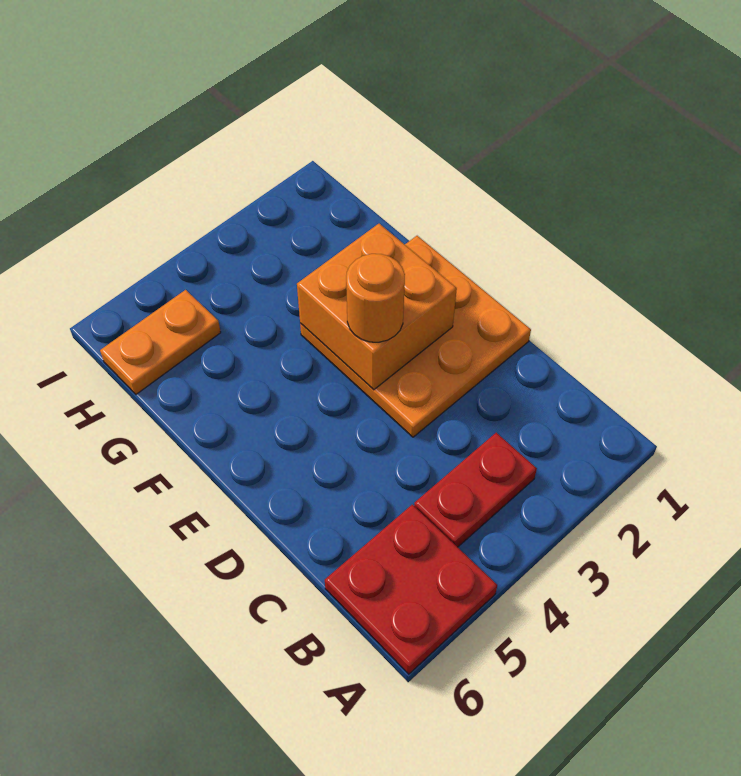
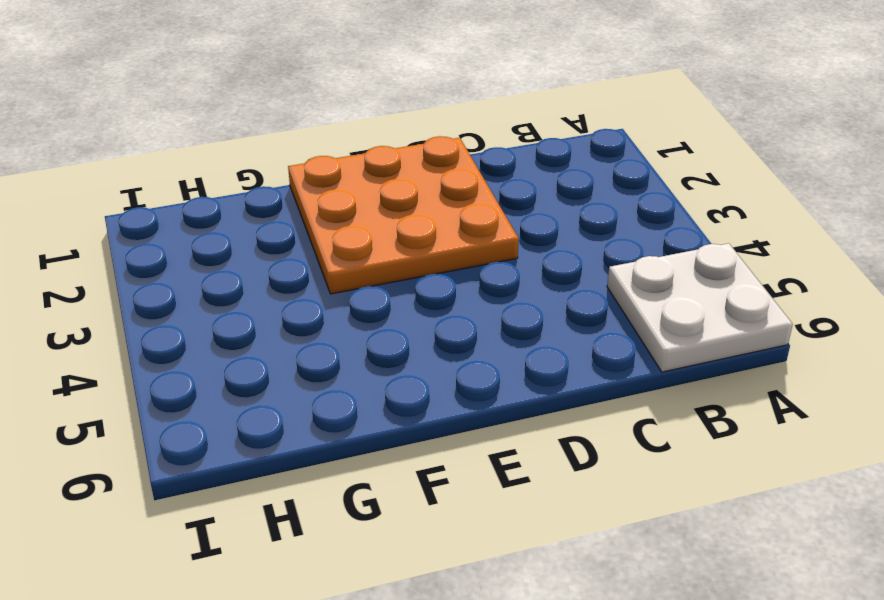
white plate A5:B6 level 1 -> red plate A5:B6 level 1
none -> red plate B3:B4 level 1
none -> orange plate H5:H6 level 1

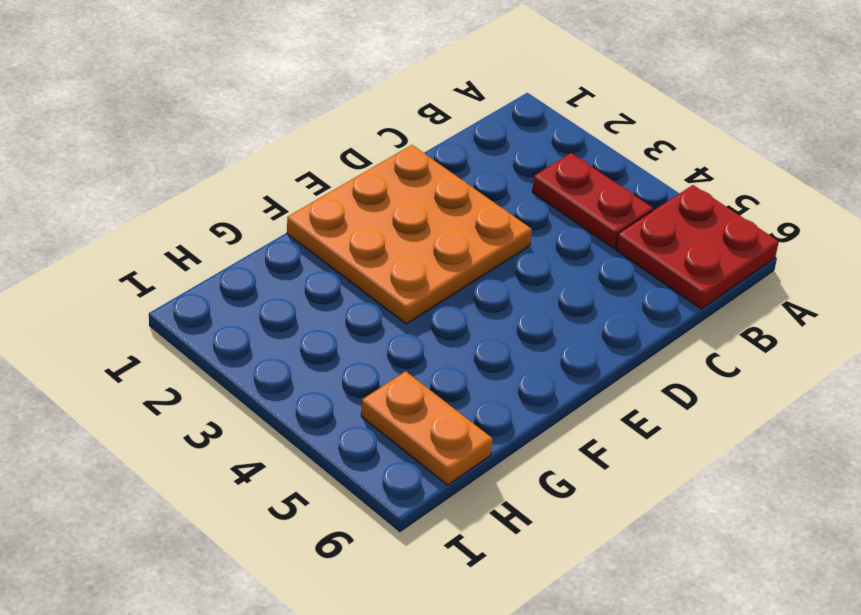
none -> orange brick E2:F3 level 2
none -> orange round brick E3 level 3

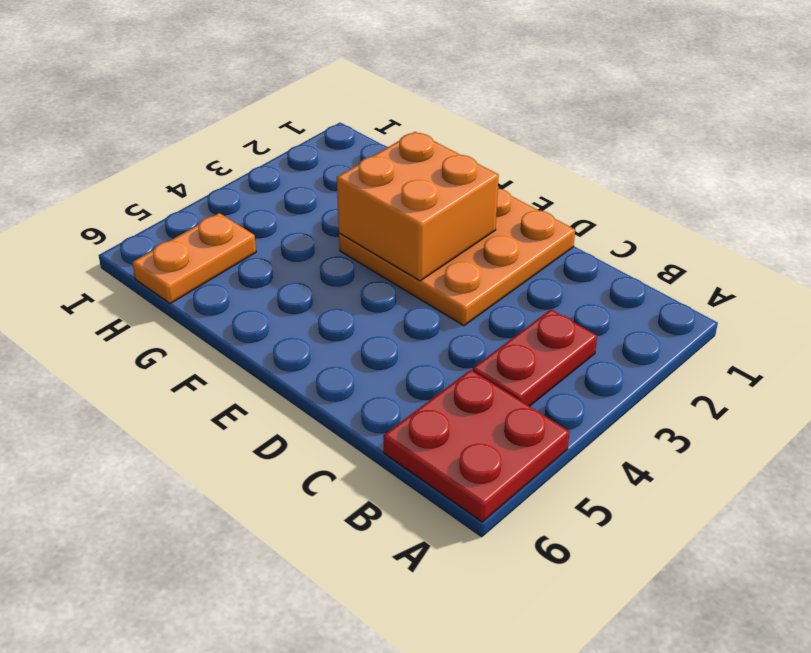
none -> orange round brick E3 level 3

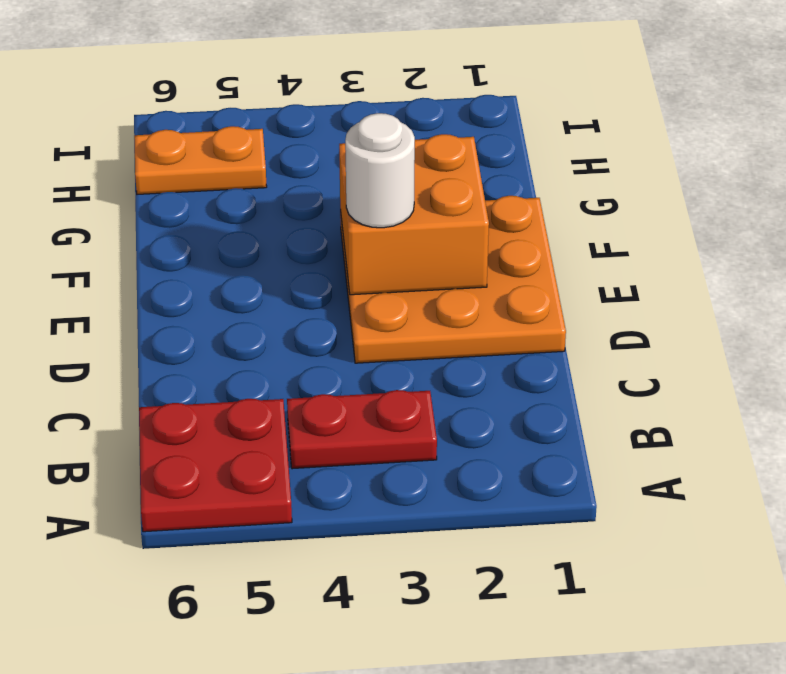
white round brick E3 level 3 -> orange round brick E3 level 3

